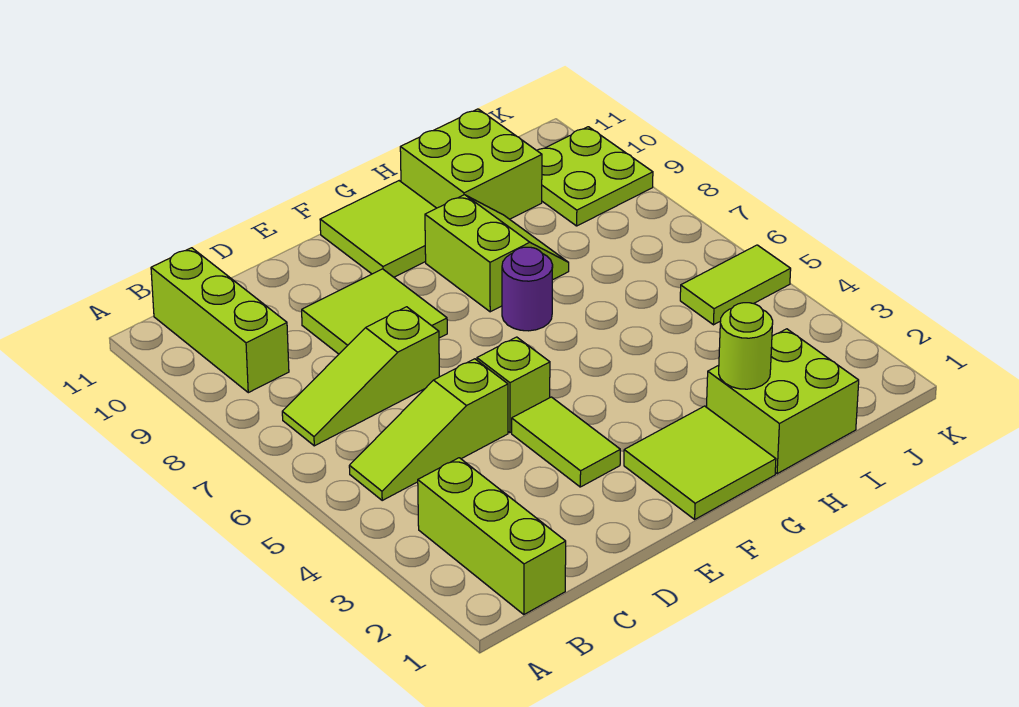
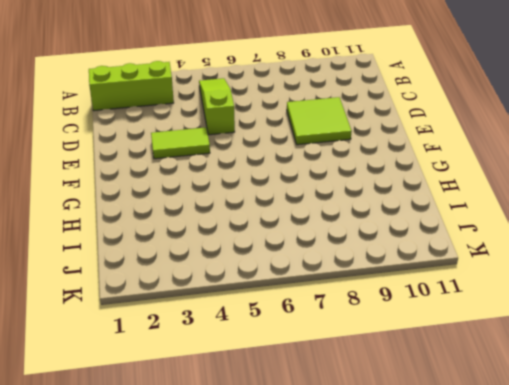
none -> lime slope B7:D7 level 1 top D
none -> lime brick B9:B11 level 1
none -> lime brick E5 level 1

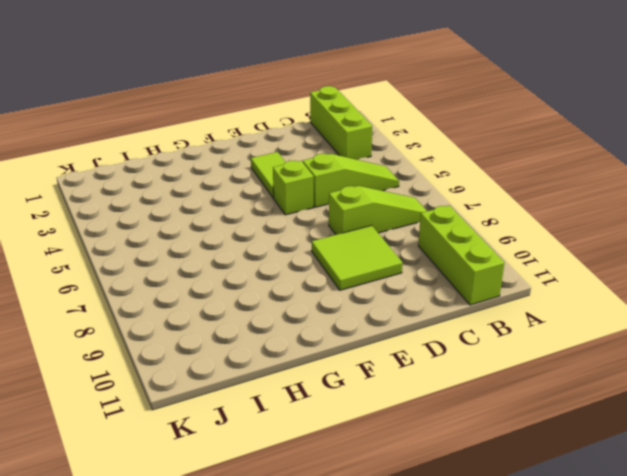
none -> lime tile F1:G2 level 1
none -> lime tile F10:G11 level 1
none -> purple round brick G7 level 1

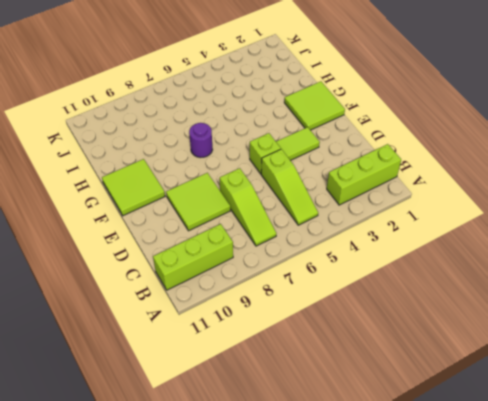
none -> lime slope G8:H9 level 1 top G
none -> lime brick H1:I2 level 1
none -> lime brick H10:I11 level 1

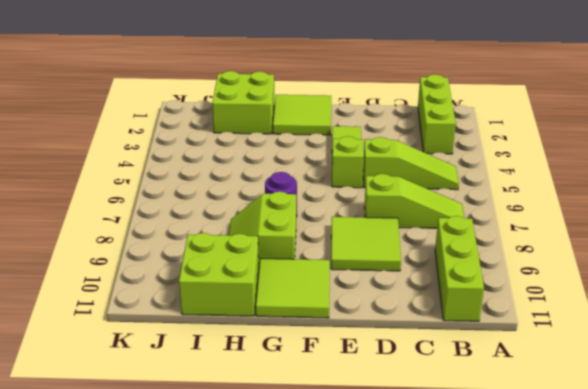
none -> lime tile J5:K5 level 1
none -> lime plate J9:K10 level 1
none -> lime round brick H2 level 2

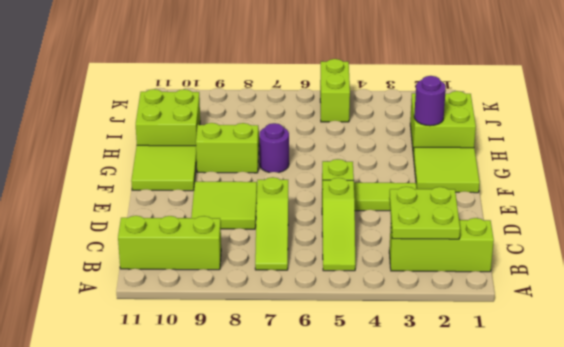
lime plate B2:C3 level 2 -> lime plate J9:K10 level 1
purple round brick H2 level 2 -> lime round brick H2 level 2
lime brick J5:K5 level 1 -> lime tile J5:K5 level 1

